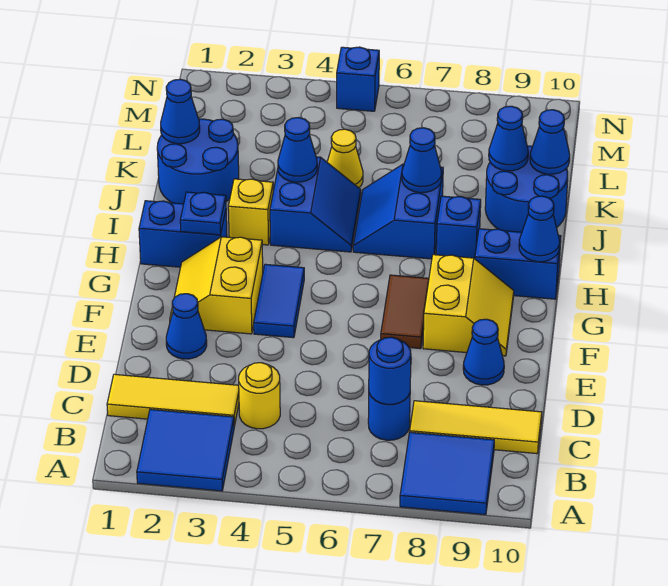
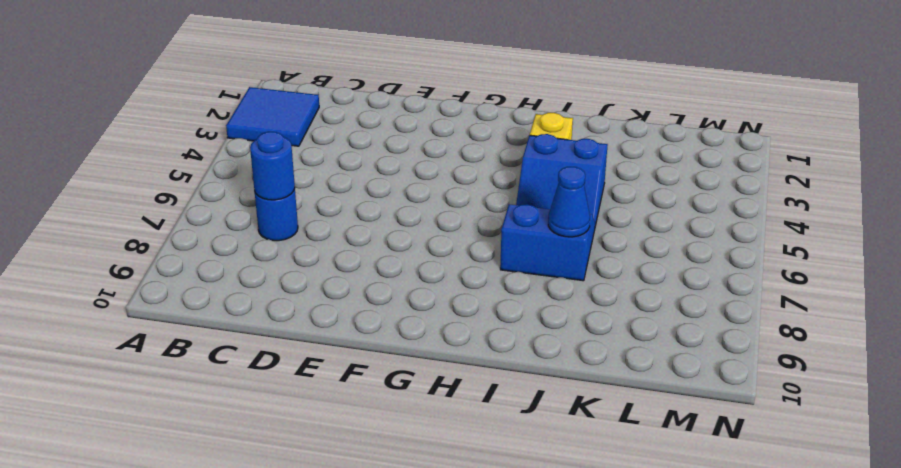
none -> blue tile A8:B9 level 1
none -> yellow tile C1:C3 level 1
none -> yellow round brick C4 level 1
none -> yellow tile C8:C10 level 1

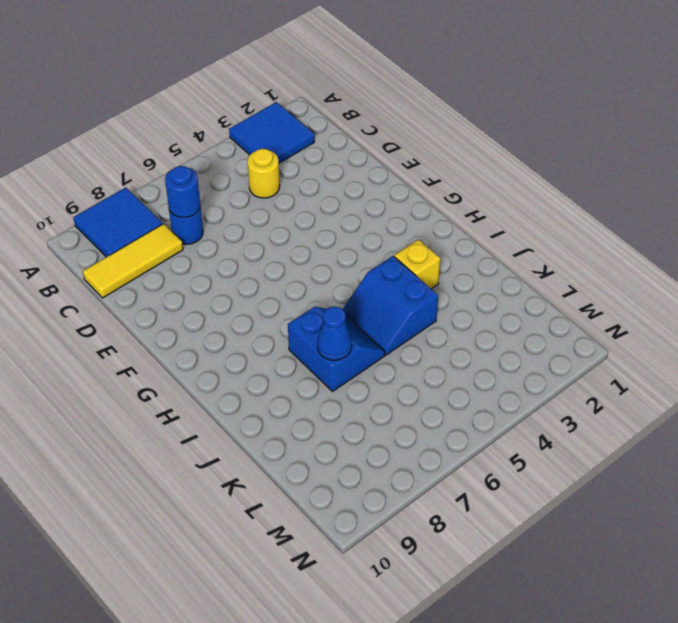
none -> yellow tile C1:C3 level 1
none -> blue cone E2 level 1
none -> blue cone E9 level 1
none -> yellow slope F2:G3 level 1 top 3

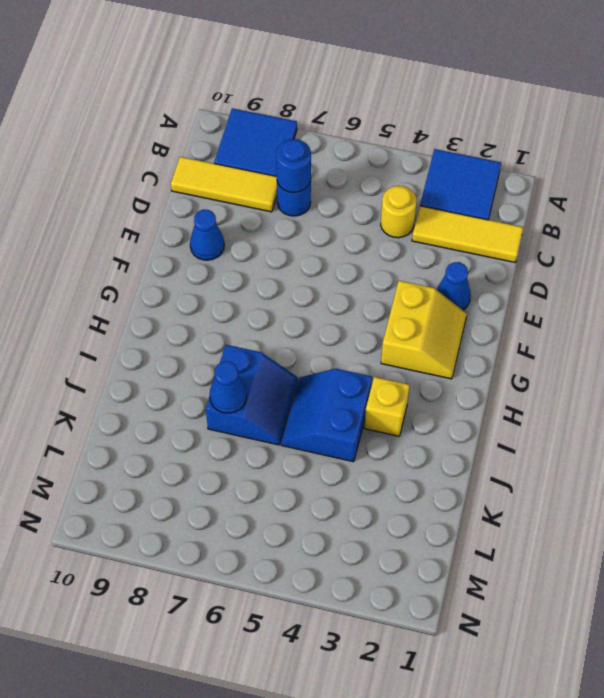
none -> blue tile F4:G4 level 1
none -> brown tile F7:G7 level 1
none -> yellow slope F8:G9 level 1 top 8
none -> blue brick H1:H2 level 1

